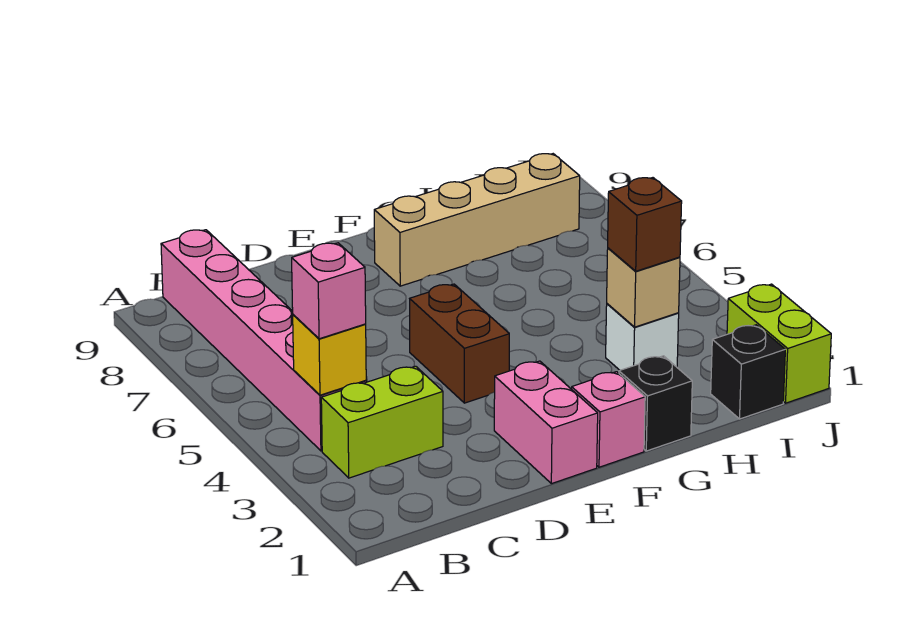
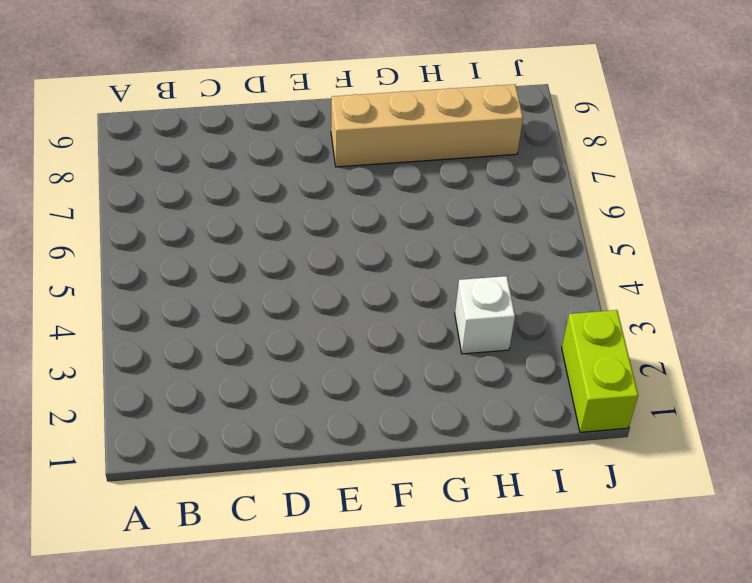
none -> lime brick B3:C3 level 1
none -> pink brick B4:B9 level 1
none -> pink brick E1:E2 level 1

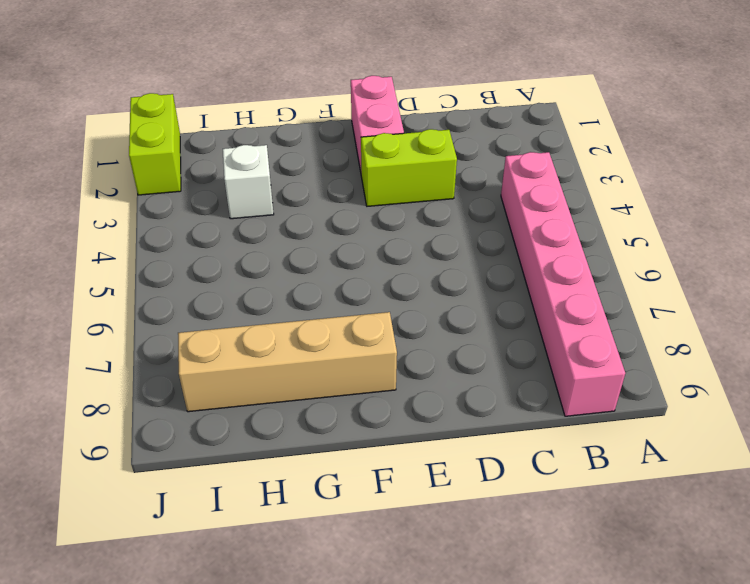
lime brick D3:E3 level 1 -> lime brick B3:C3 level 1
none -> brown brick E4:E5 level 1
none -> pink brick F1 level 1
none -> black brick G1 level 1

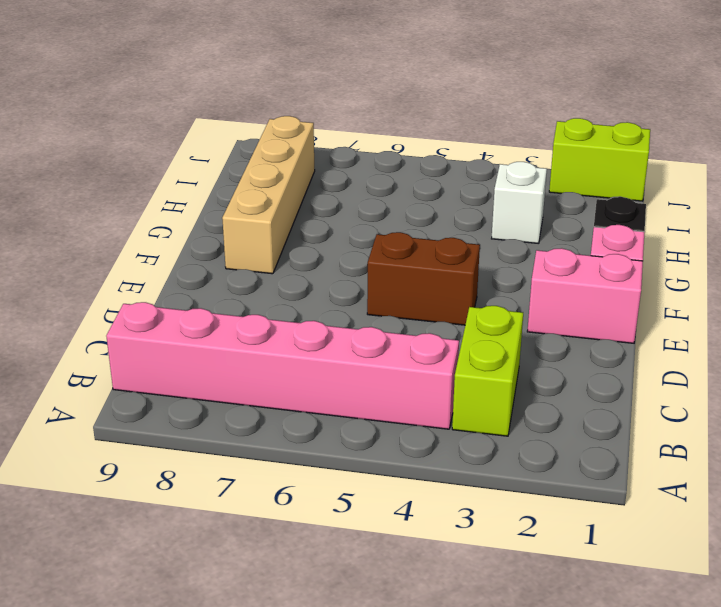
none -> black brick I1 level 1
none -> yellow brick B4 level 2
none -> tan brick H3 level 2

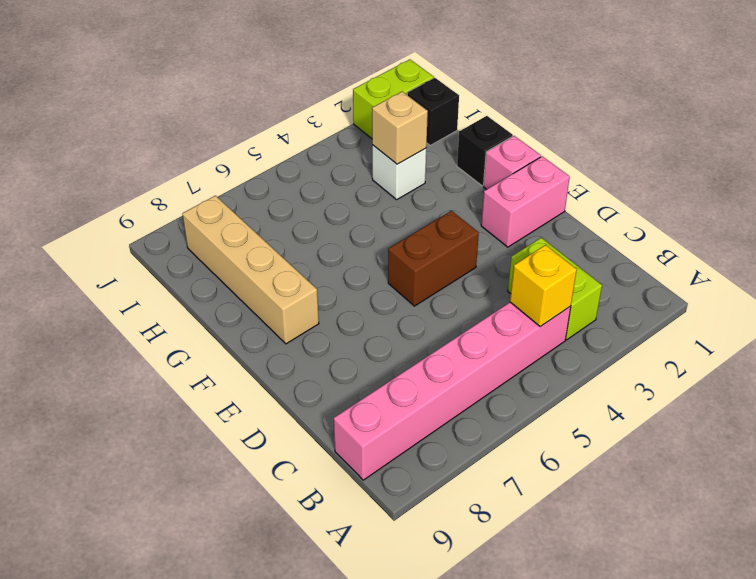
none -> pink brick B4 level 3
none -> brown brick H3 level 3

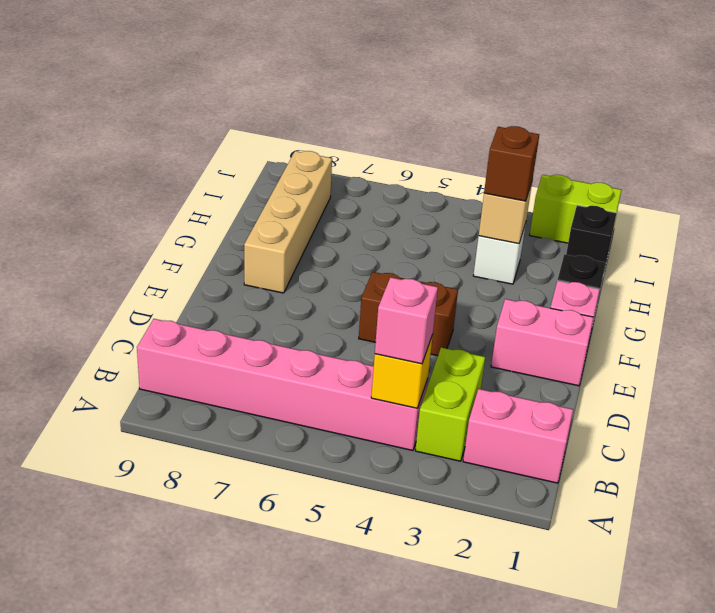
pink brick B1:B2 level 1 -> none

